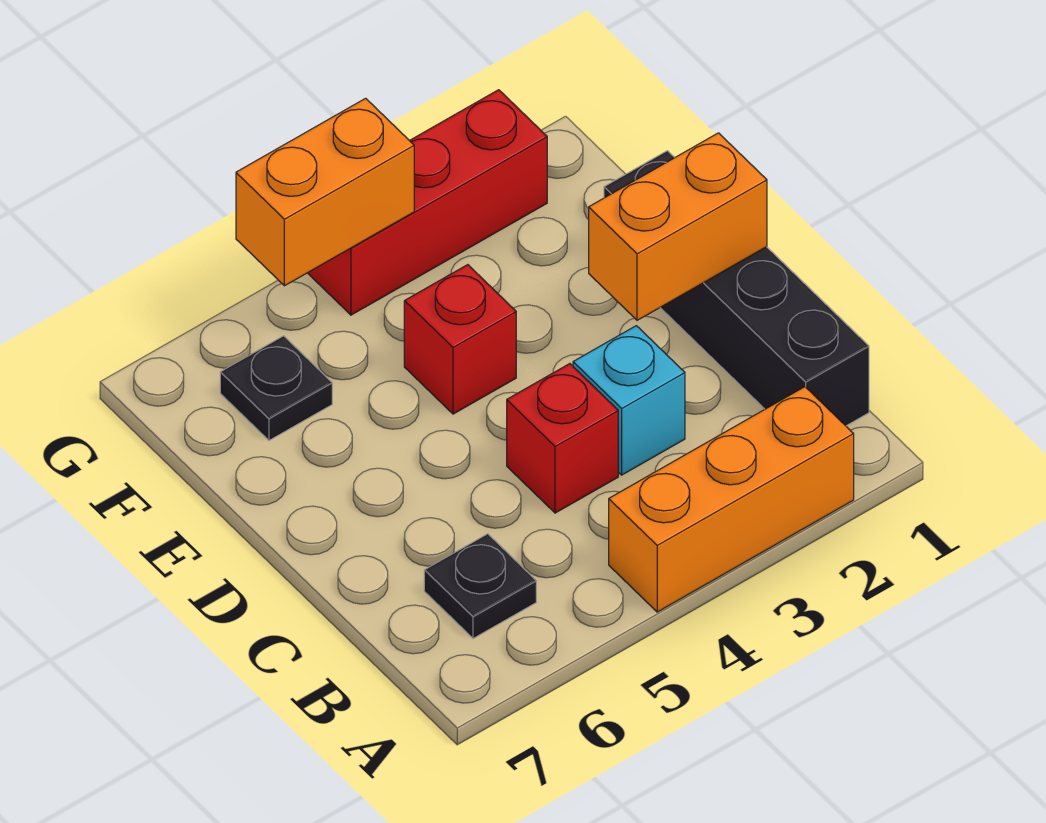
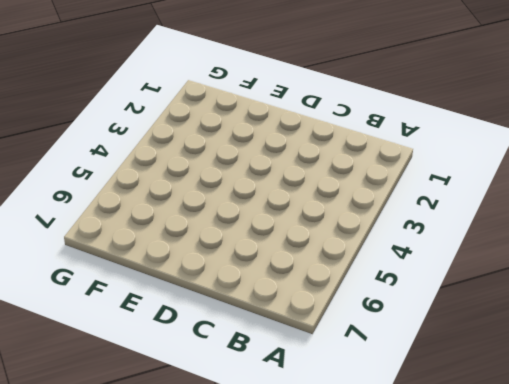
none -> orange brick A2:A4 level 1
none -> black brick B1:E1 level 1

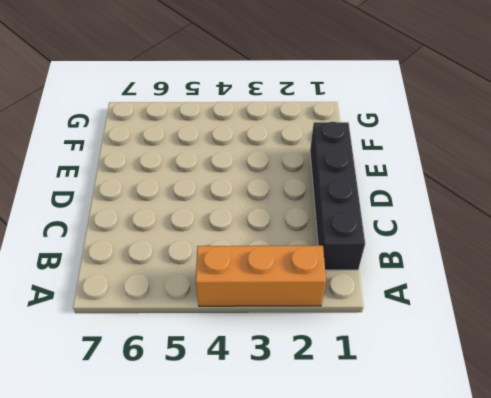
none -> black plate B6 level 1
none -> cyan brick C3 level 1

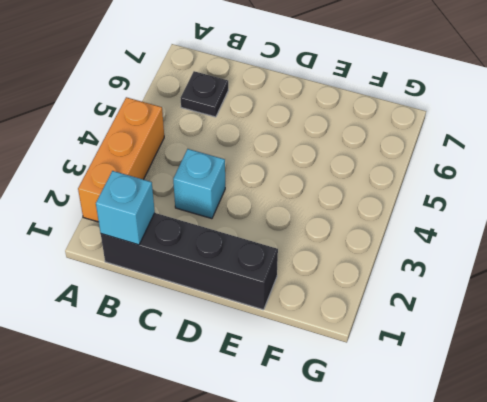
cyan brick B1 level 2 -> none
none -> red brick C4 level 1
none -> red brick E4 level 1

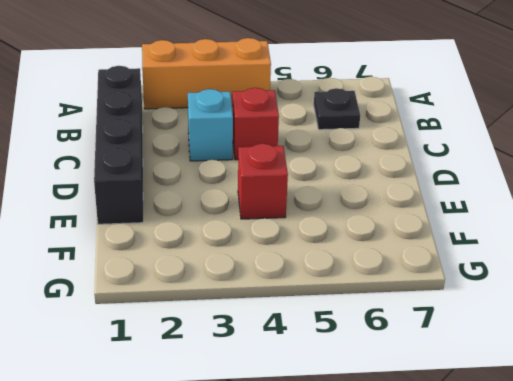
none -> black plate F6 level 1
none -> red brick G2:G4 level 1

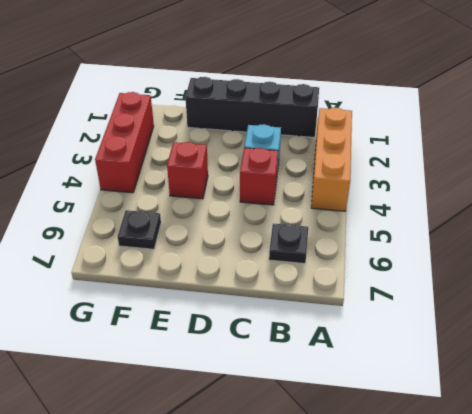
none -> orange brick D1:D2 level 2
none -> orange brick G4:G5 level 2

